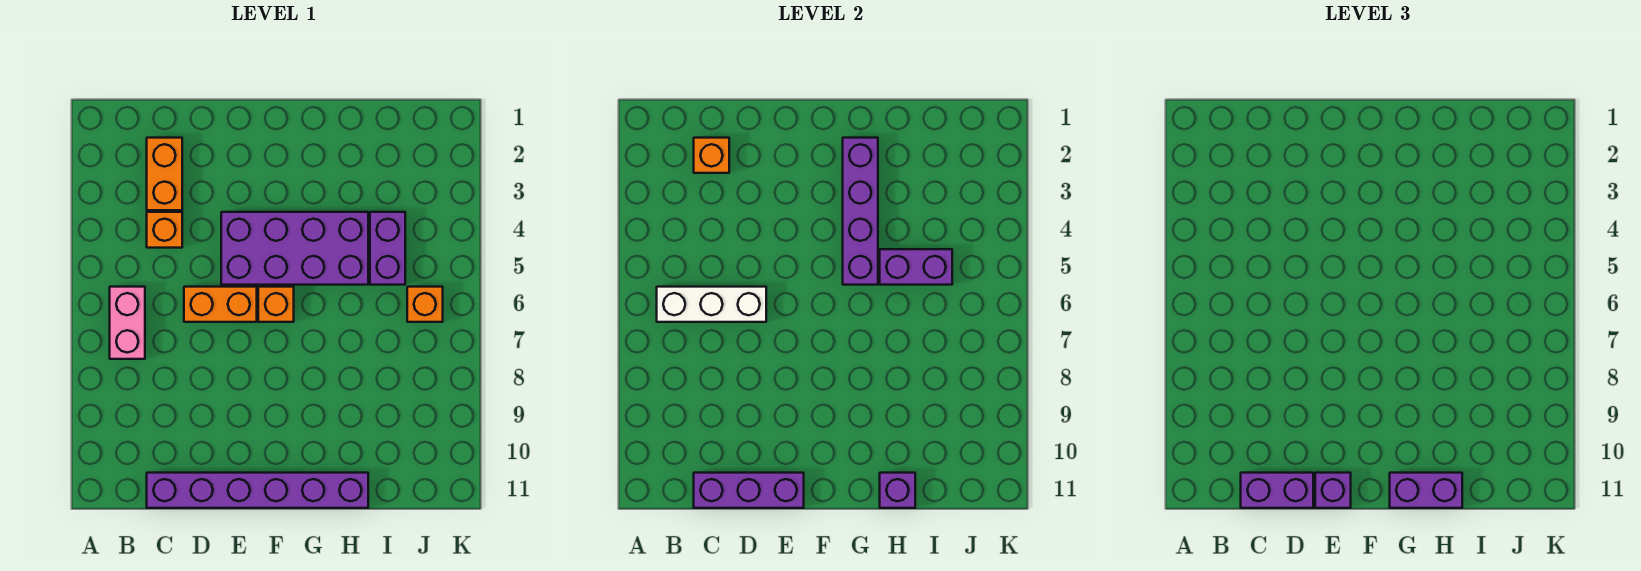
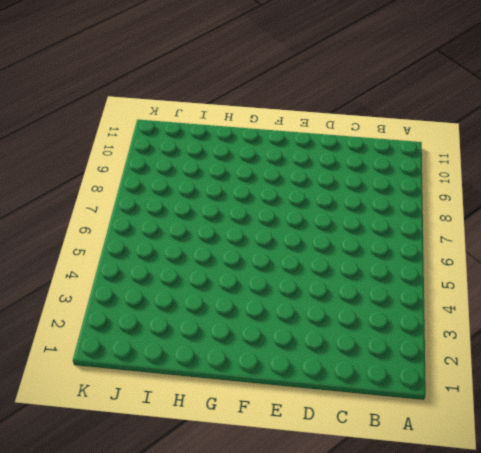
none -> pink brick B6:B7 level 1
none -> orange brick C2:C3 level 1
none -> orange brick C4 level 1

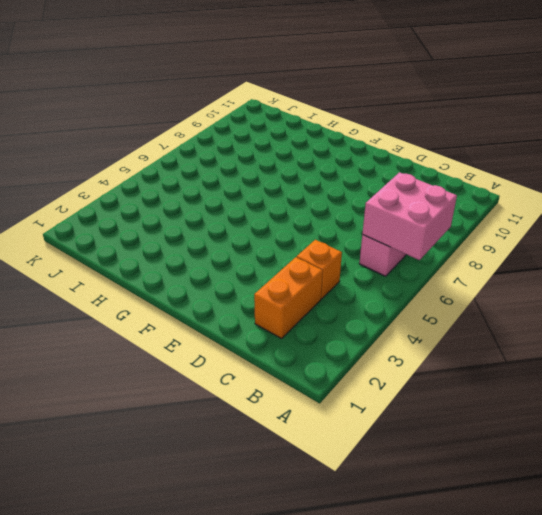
pink brick A6:B7 level 2 -> white brick B6:D6 level 2
none -> purple brick C11:H11 level 1
none -> orange brick D6:E6 level 1
none -> purple brick E4:H5 level 1

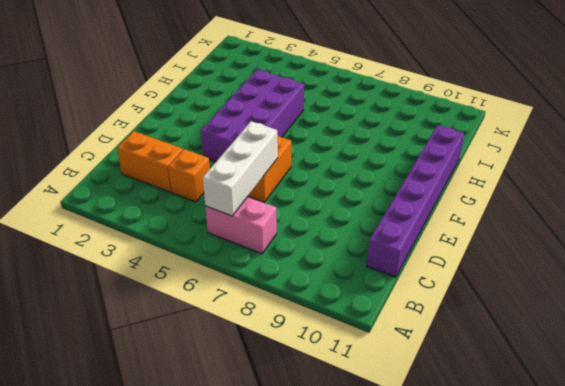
none -> orange brick F6 level 1
none -> purple brick I4:I5 level 1
none -> orange brick J6 level 1

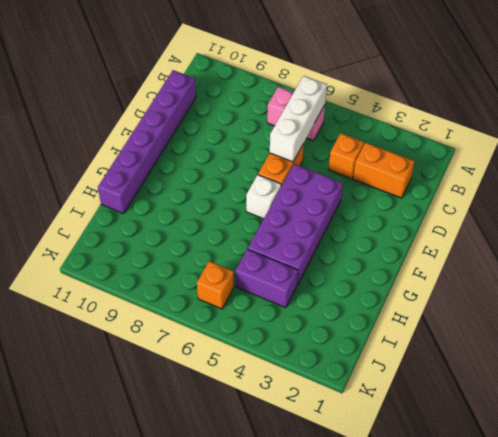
white brick F6 level 1 -> orange brick F6 level 1
none -> orange brick C2 level 2
none -> purple brick C11:E11 level 2
none -> purple brick G2:G5 level 2

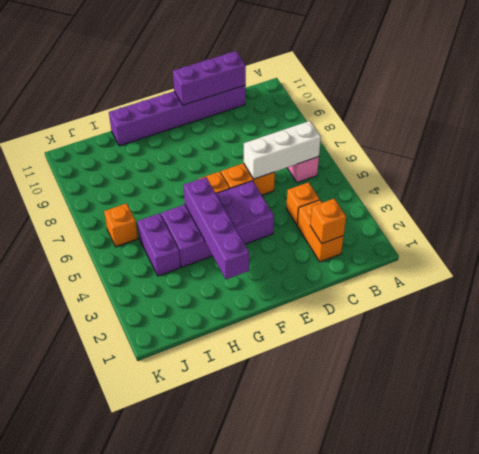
none -> purple brick H5:I5 level 2
none -> purple brick H11 level 2
none -> purple brick C11:D11 level 3

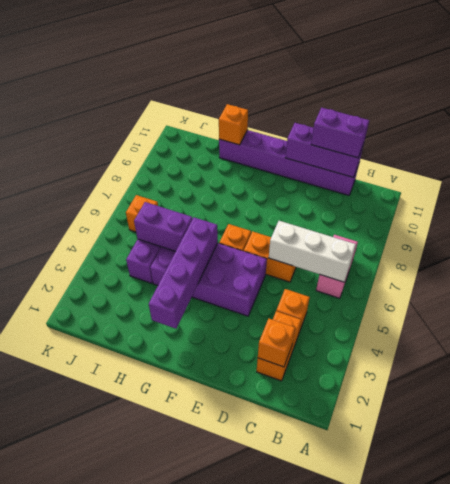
orange brick H11 level 2 -> purple brick H11 level 2
none -> purple brick E11 level 3
none -> purple brick G11:H11 level 3

